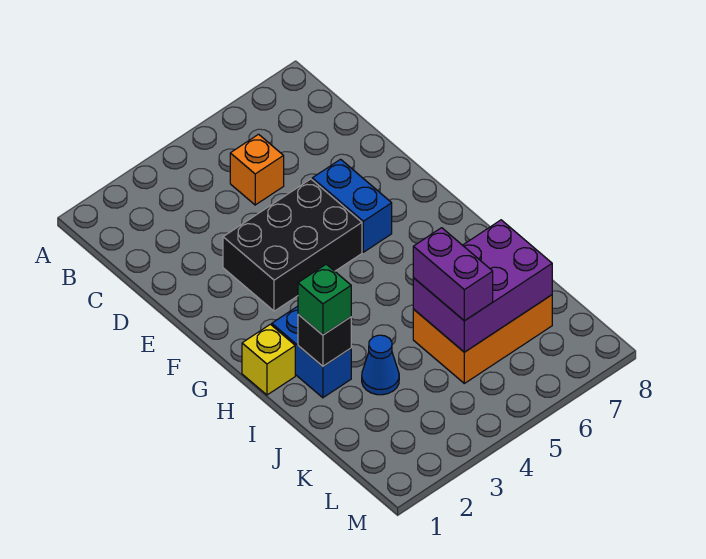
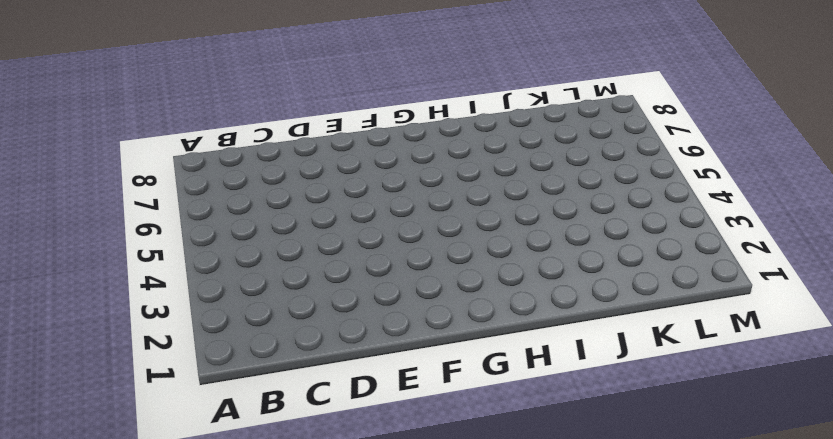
none -> orange brick C5 level 1
none -> black brick E3:F5 level 1

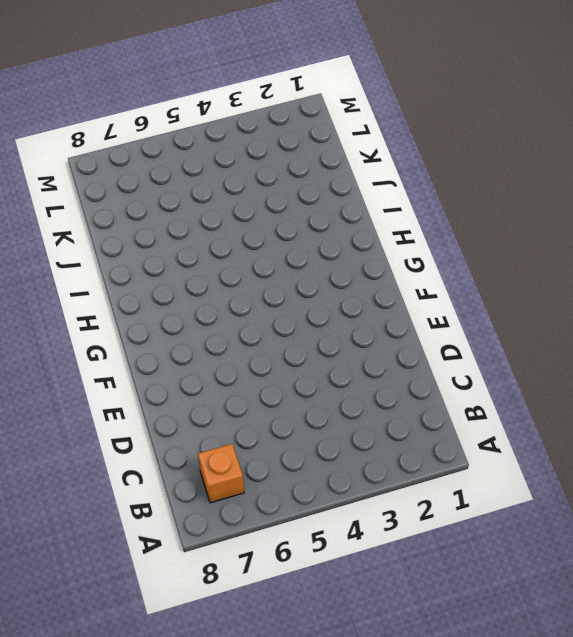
orange brick B7 level 1 -> orange brick C5 level 1
none -> black brick E3:F5 level 1
none -> blue brick E6:F6 level 1

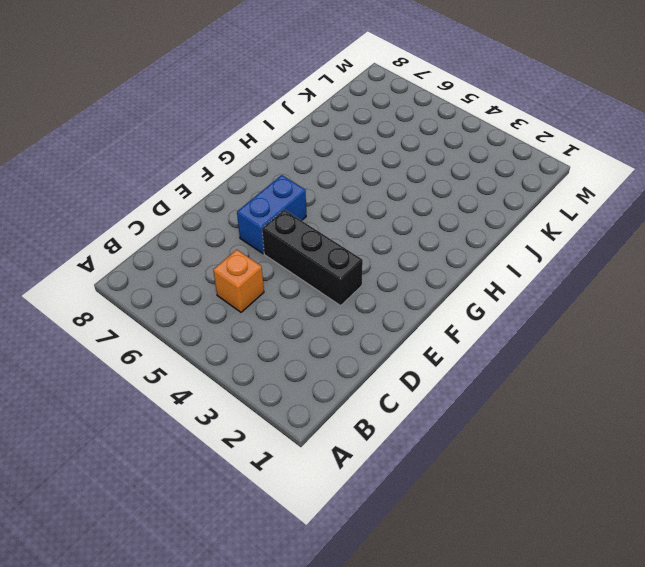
black brick E3:E5 level 1 -> black brick E3:F5 level 1
none -> yellow brick H1 level 1
none -> blue brick H2:I2 level 1

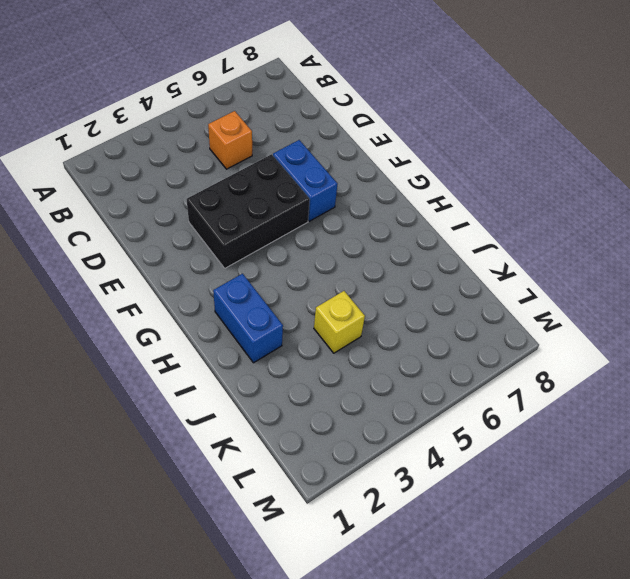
yellow brick J4 level 1 -> yellow brick H1 level 1
none -> blue cone J3 level 1
none -> orange brick J5:K7 level 1

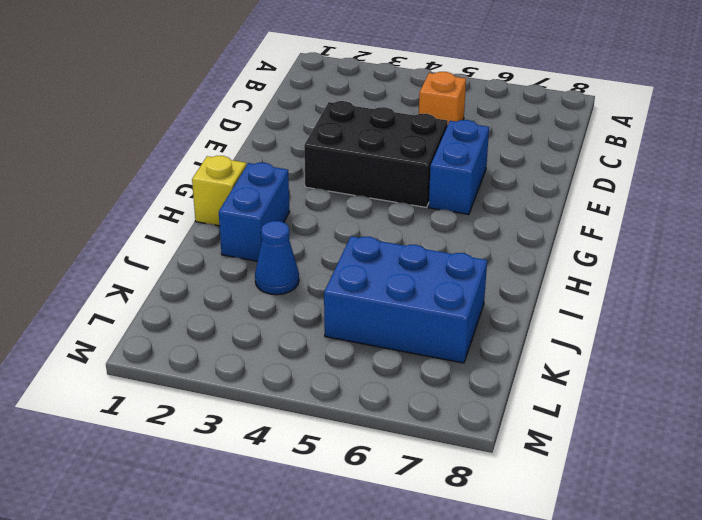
blue brick J5:K7 level 1 -> orange brick J5:K7 level 1
none -> black brick I2 level 2
none -> purple brick J5:K7 level 2

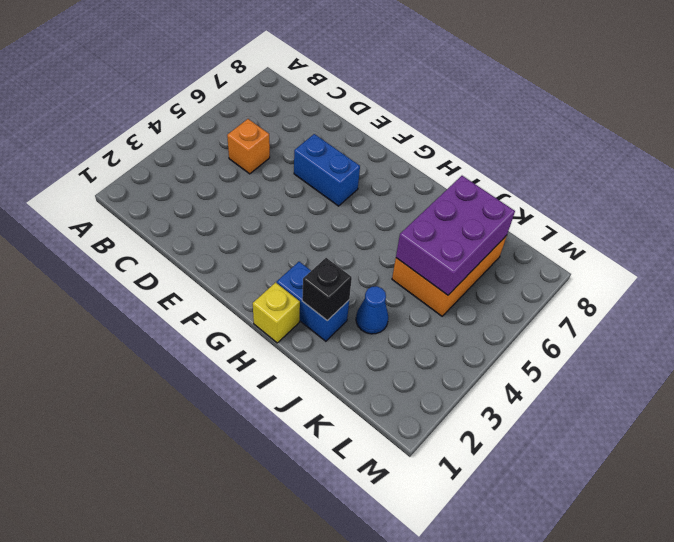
none -> black brick E3:F5 level 1
none -> green brick I2 level 3

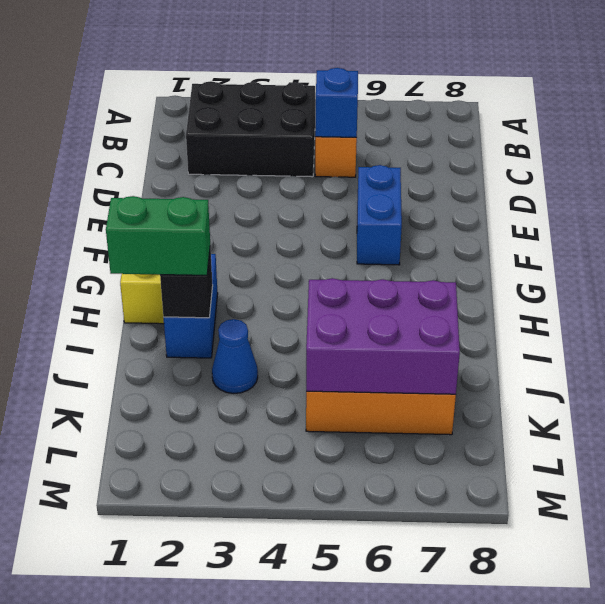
black brick B2:C4 level 1 -> black brick E3:F5 level 1
blue brick C5 level 2 -> none
green brick I1:I2 level 3 -> green brick I2 level 3
none -> purple brick J5:K5 level 3

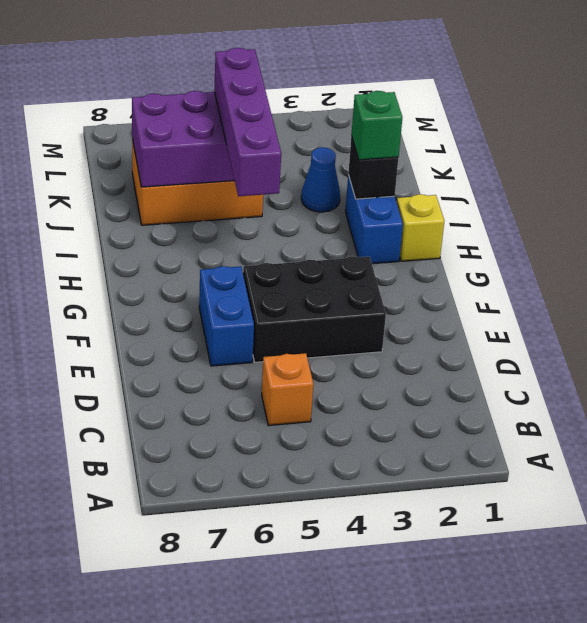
purple brick H5:K5 level 3 -> purple brick J5:K5 level 3

